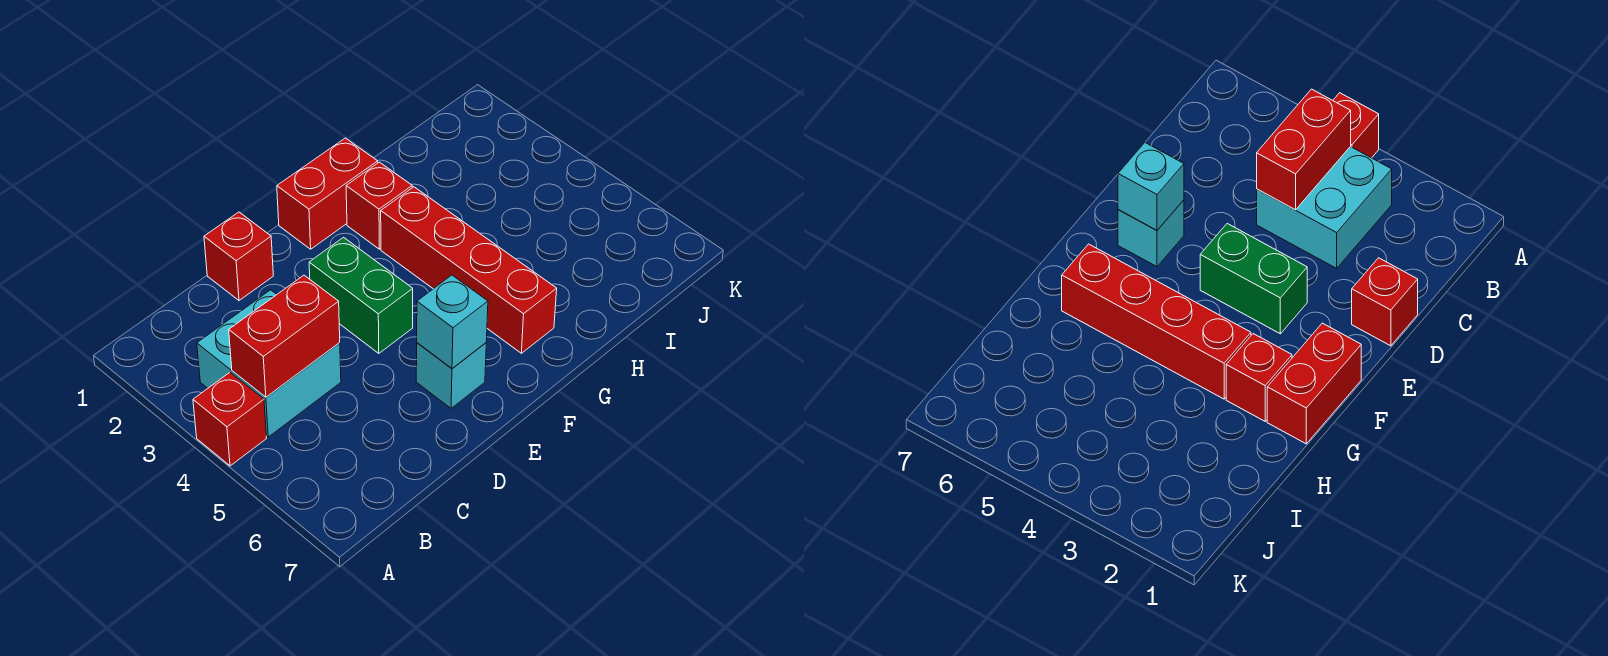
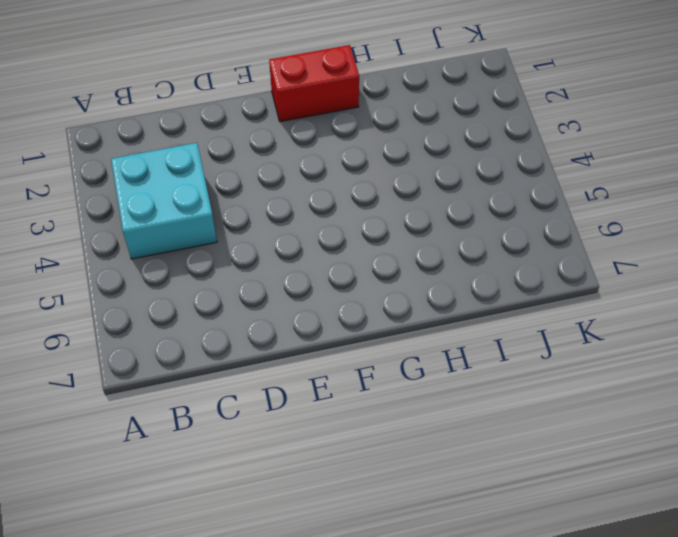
none -> red brick A4 level 1
none -> red brick D1 level 1

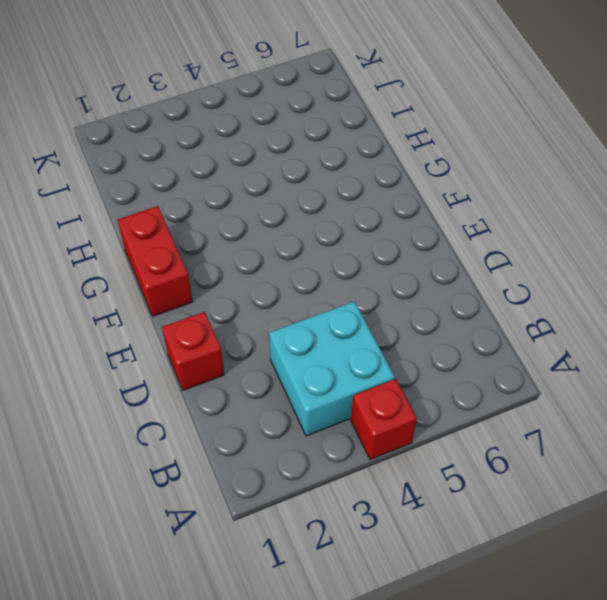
none -> green brick E3:E4 level 1
none -> cyan brick E6 level 1

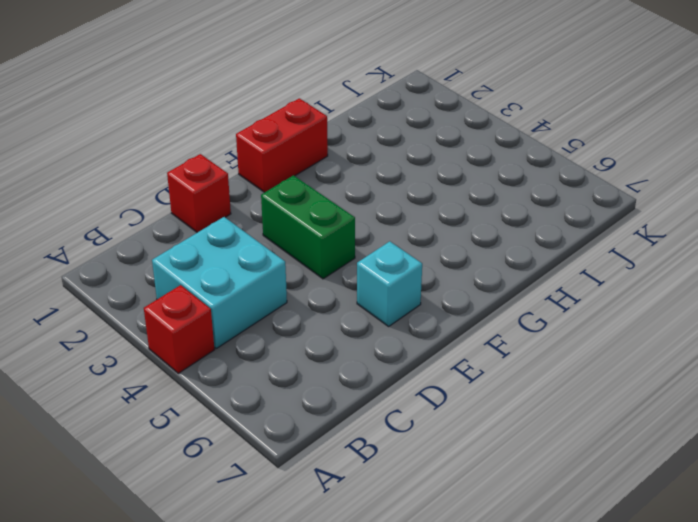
none -> red brick G2 level 1
none -> red brick G3:G6 level 1

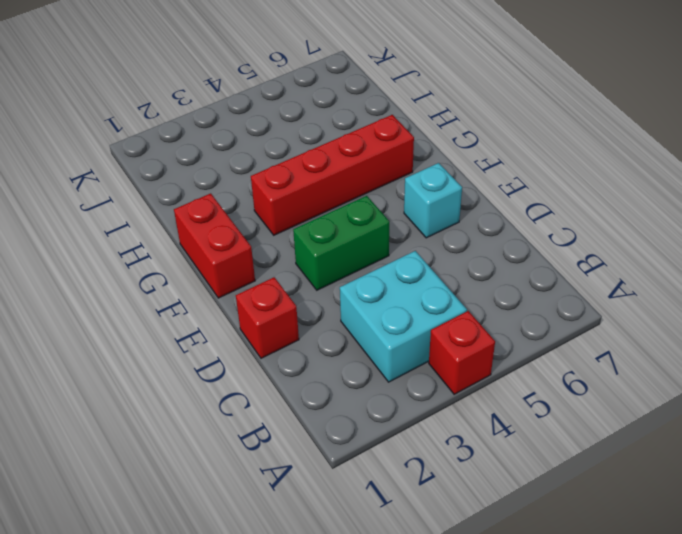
none -> red brick G2 level 1
none -> red brick B4:C4 level 2

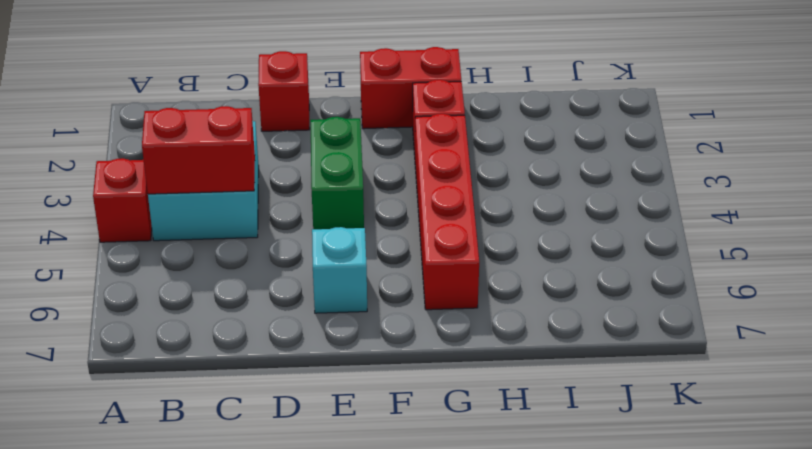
none -> cyan brick E6 level 2

